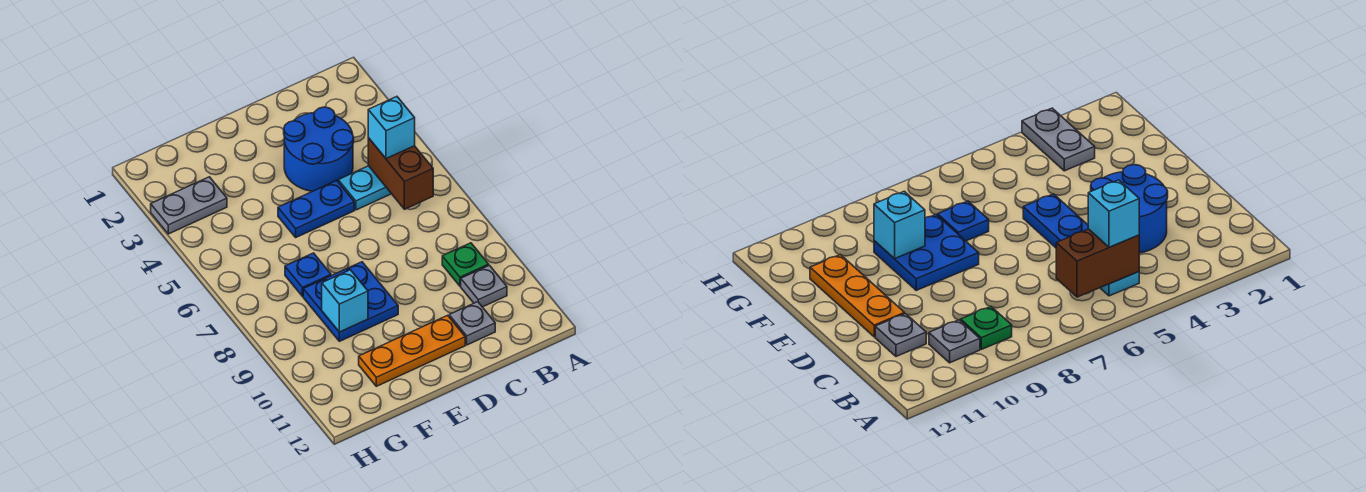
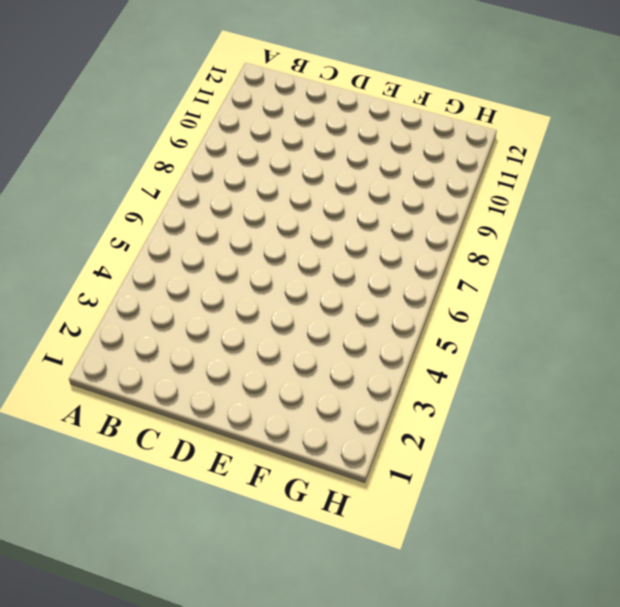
none -> cyan plate B5:C5 level 1
none -> green plate B9 level 1
none -> grey plate B10 level 1

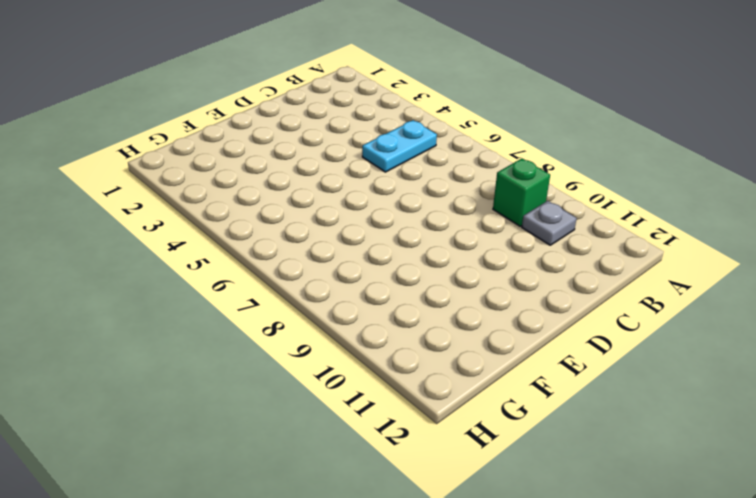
green brick B9 level 1 -> green plate B9 level 1
none -> blue round brick C3:D4 level 1
none -> grey plate C11 level 1
none -> blue plate D5:E5 level 1

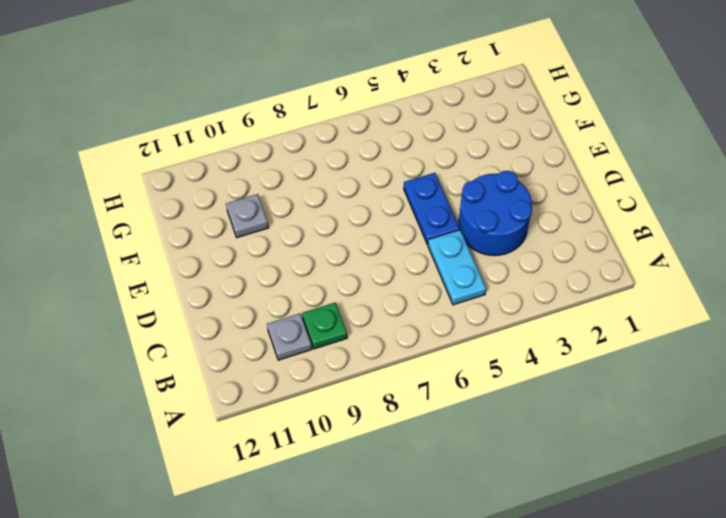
grey plate F10 level 1 -> grey plate C11 level 1
none -> orange plate D11:F11 level 1
none -> blue plate E8:F9 level 1
none -> blue plate F7 level 1

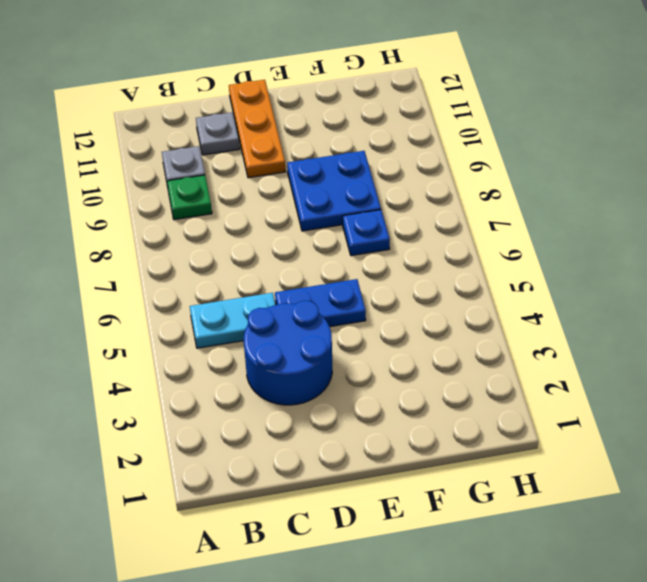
orange plate D10:D12 level 1 -> orange plate D11:F11 level 1
none -> grey plate G3:H3 level 1
none -> brown brick B5:B6 level 2
none -> cyan brick F9 level 2

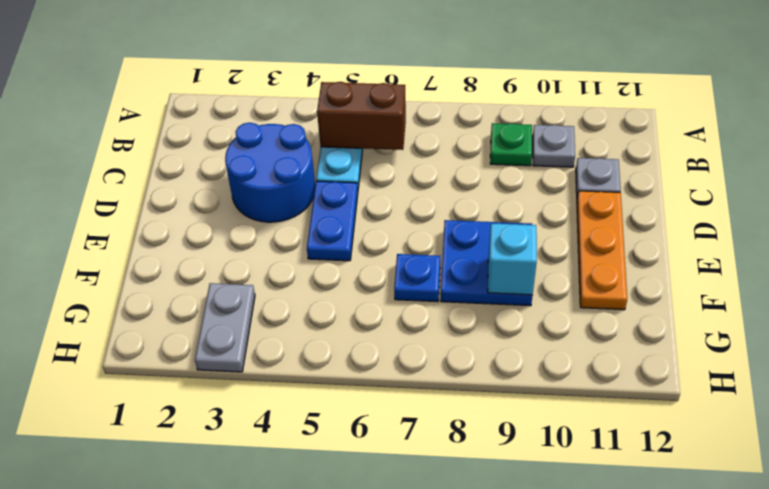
none -> cyan brick B5 level 3

